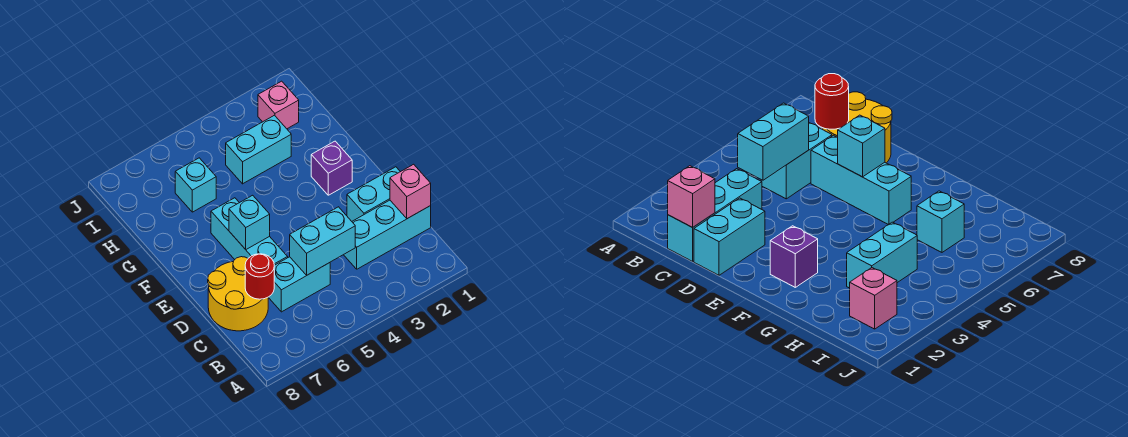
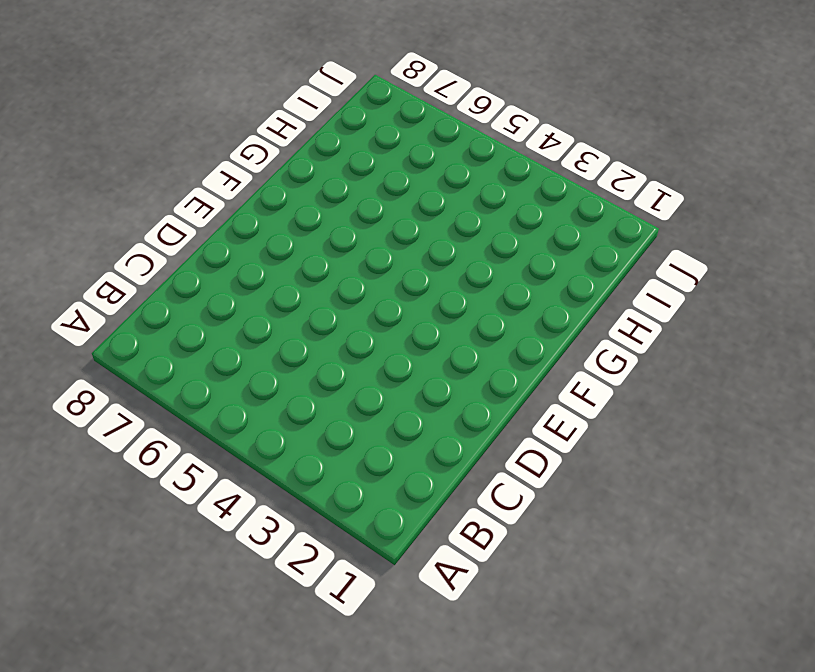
none -> cyan brick C1:C3 level 1
none -> cyan brick C5:C6 level 1
none -> yellow round brick C7:D8 level 1

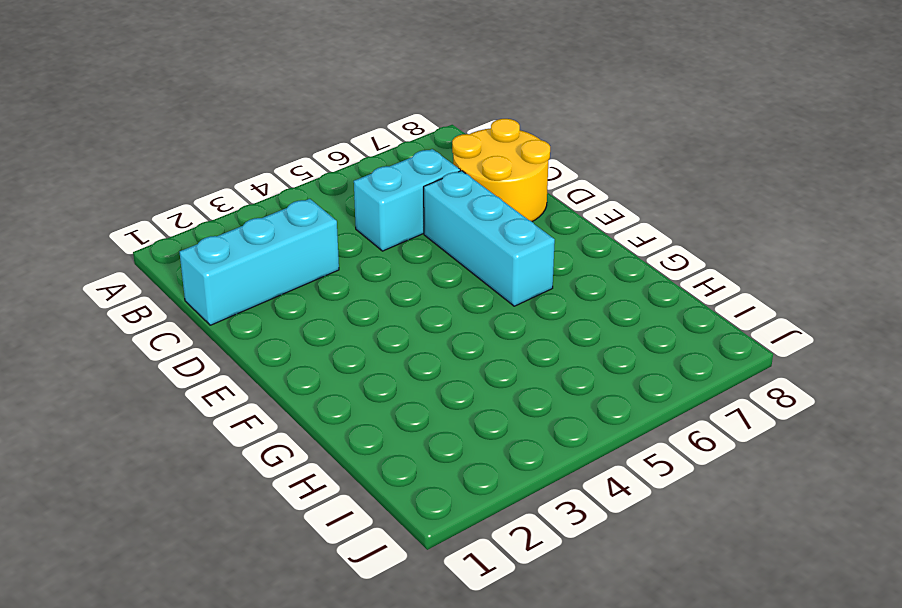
none -> cyan brick D1:D2 level 1
none -> purple brick F2 level 1
none -> cyan brick H3:H4 level 1

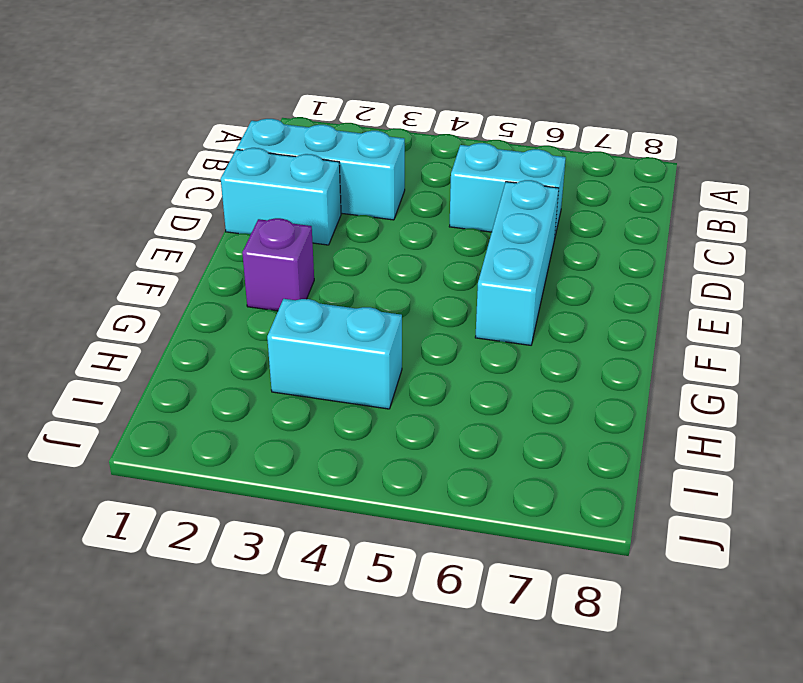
none -> yellow round brick C7:D8 level 1
none -> cyan brick H6 level 1
none -> pink brick I2 level 1

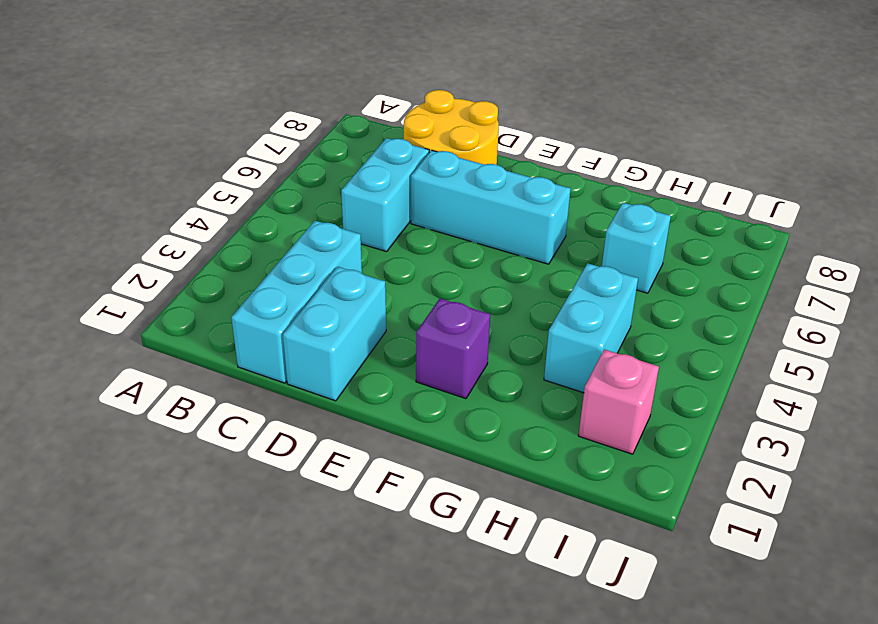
none -> pink brick C1 level 2
none -> cyan brick C4:C5 level 2
none -> red round brick C7 level 2

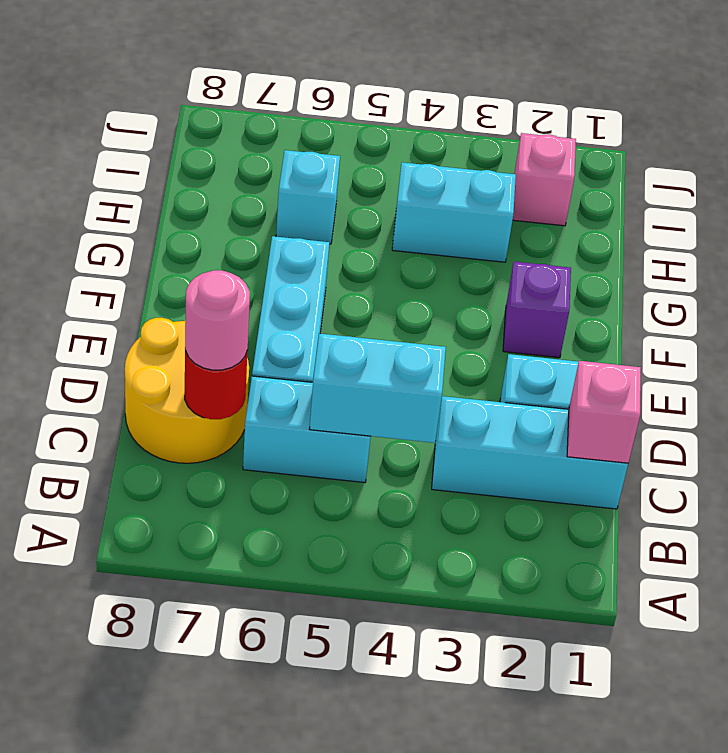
pink round brick C7 level 3 -> none
none -> cyan brick E6 level 2

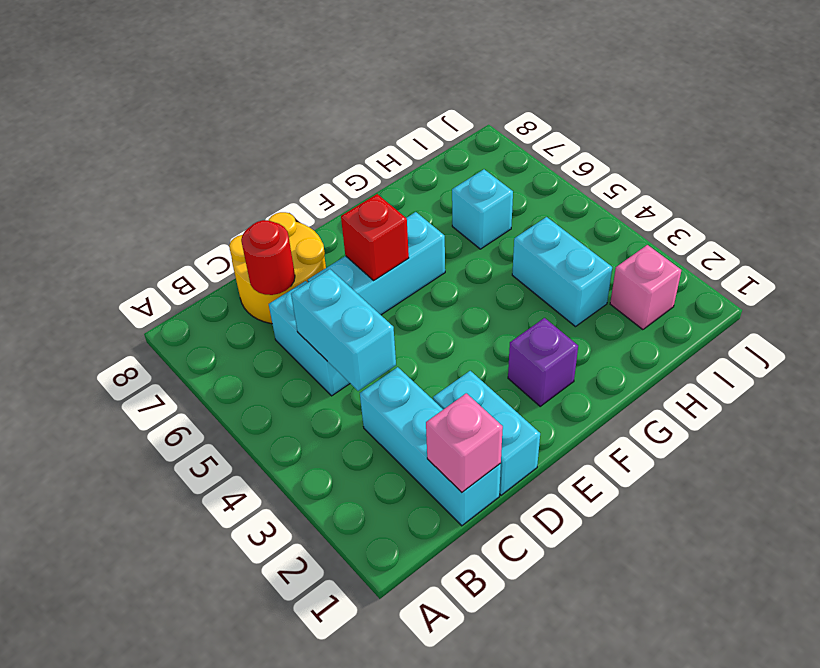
red brick E6 level 2 -> cyan brick E6 level 2

